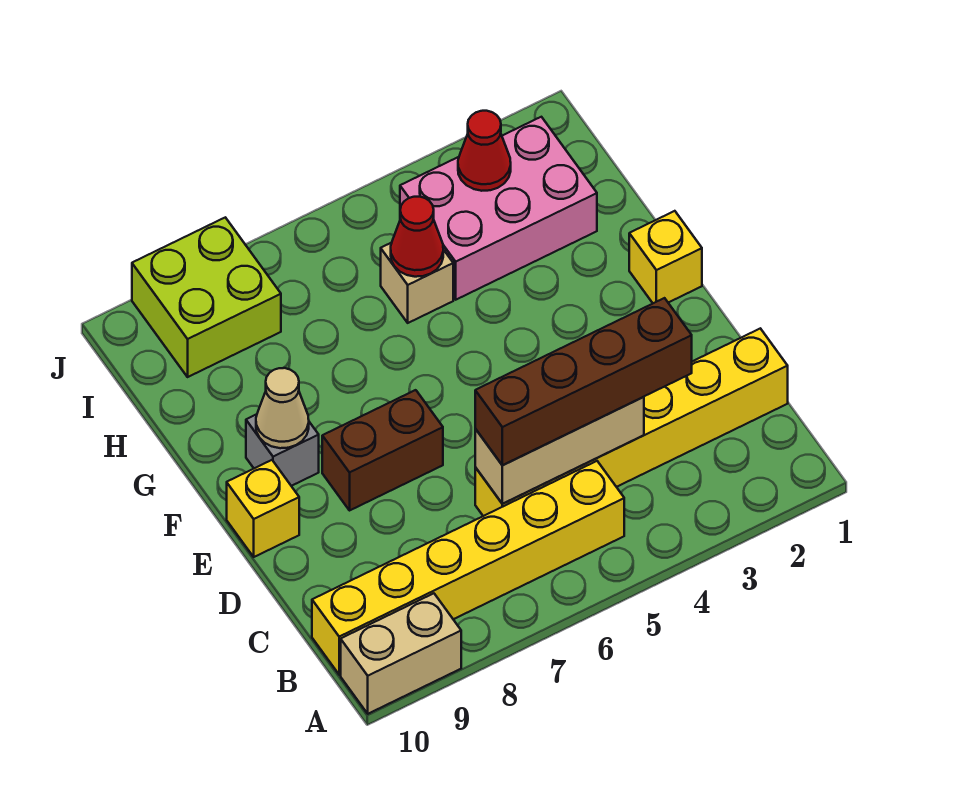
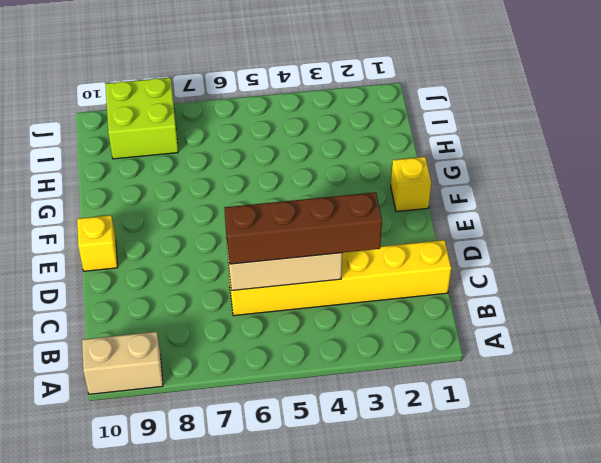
none -> yellow brick B5:B10 level 1
none -> brown brick E7:E8 level 1
none -> grey brick F9 level 1

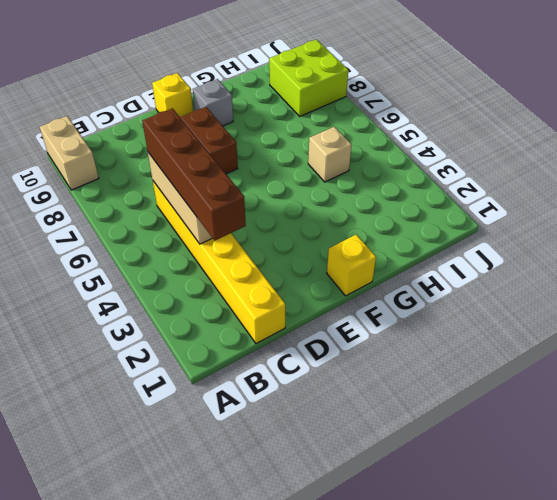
none -> yellow brick B5:B10 level 1
none -> pink brick H2:I4 level 1
none -> tan cone F9 level 2

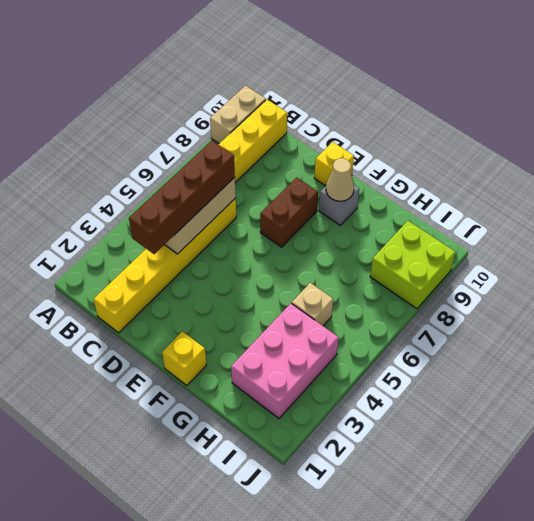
none -> red cone H5 level 2
none -> red cone I3 level 2

